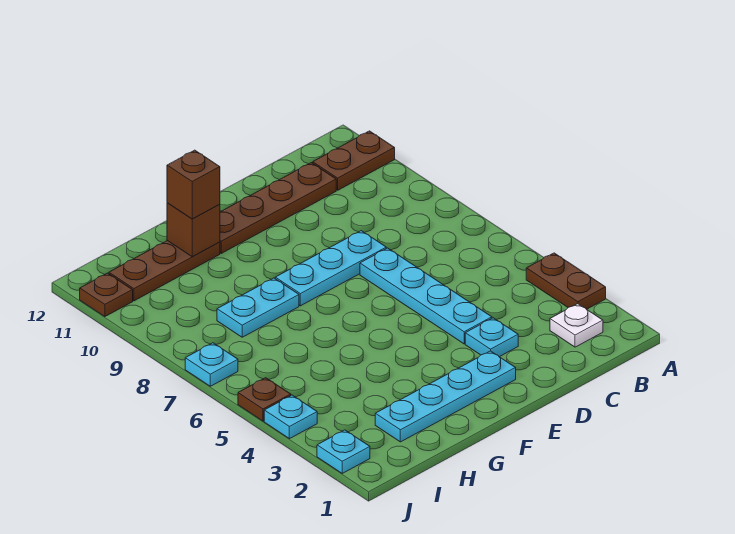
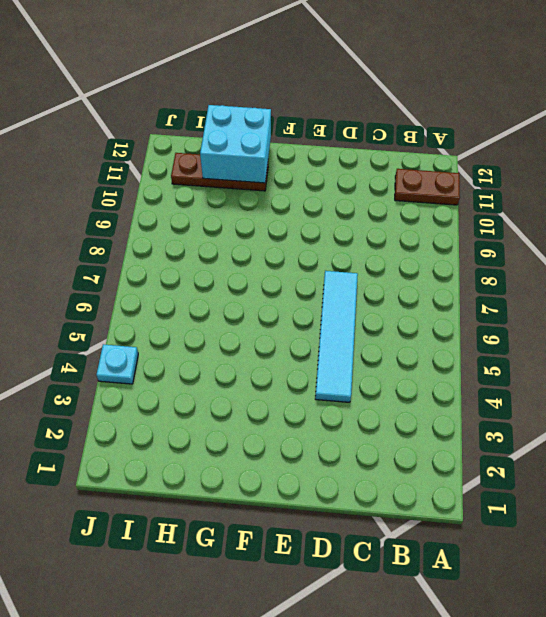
cyan tile D4:D7 level 1 -> cyan plate D4:D7 level 1
cyan brick G11:H12 level 2 -> brown brick G11 level 2
none -> brown plate A3:A4 level 1
none -> white plate B2 level 1
none -> brown plate C11:F11 level 1

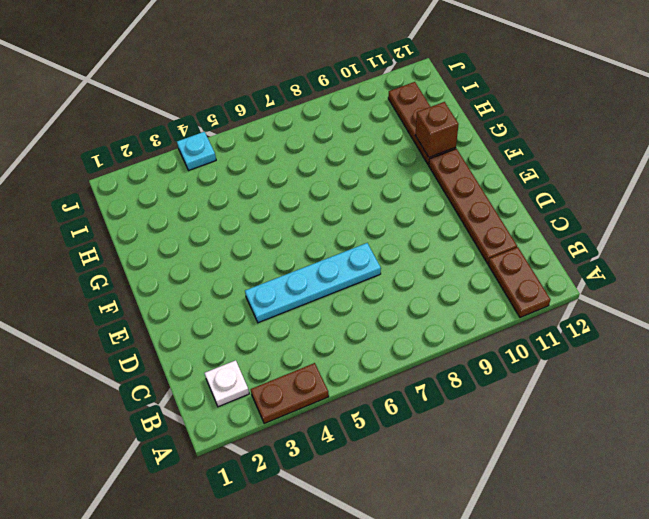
none -> cyan plate D3 level 1
none -> cyan plate D8:F8 level 1
none -> cyan plate E2:H2 level 1

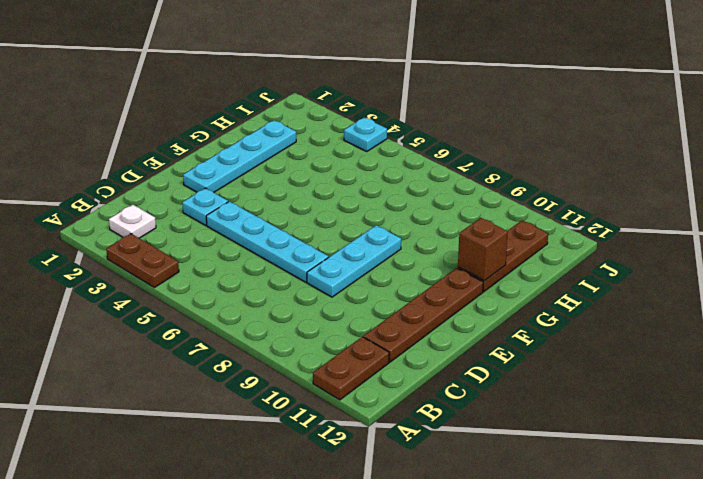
none -> cyan plate G8:H8 level 1
none -> cyan plate J2 level 1
none -> brown plate J5 level 1

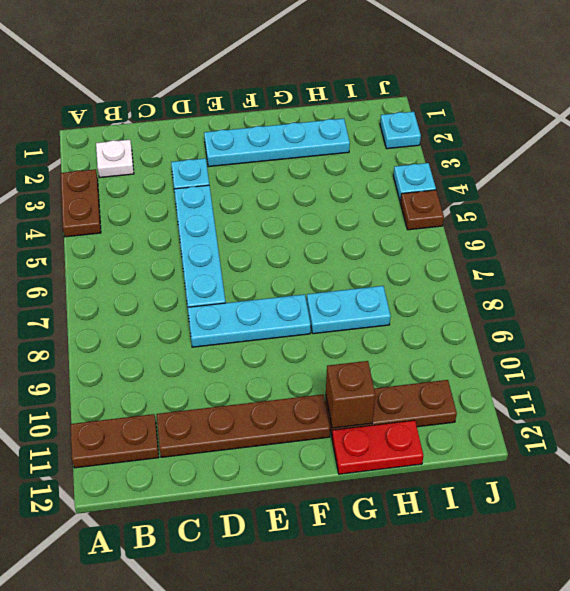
red plate G12:H12 level 1 -> none
none -> cyan plate J7 level 1
none -> brown plate J11 level 1
none -> brown brick G11 level 3

